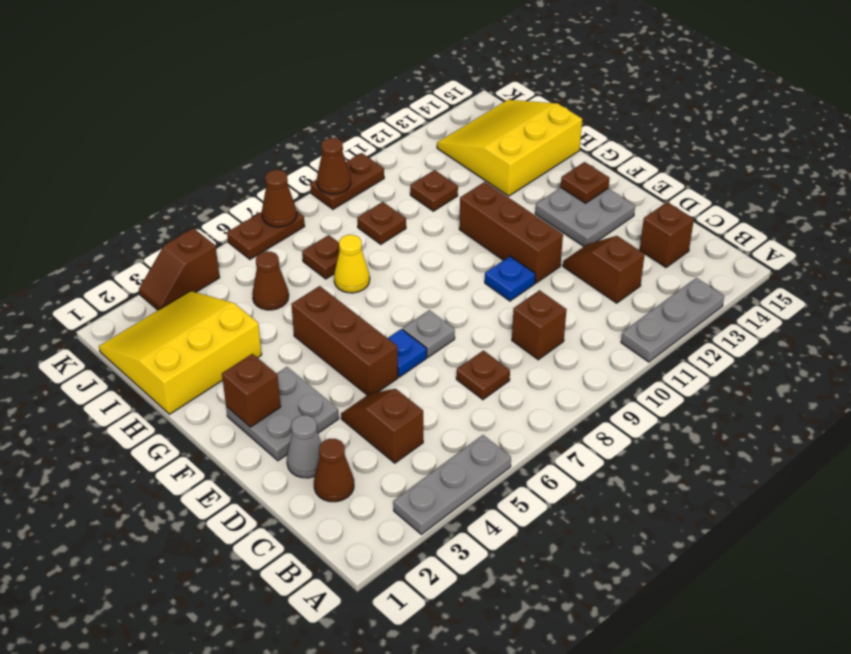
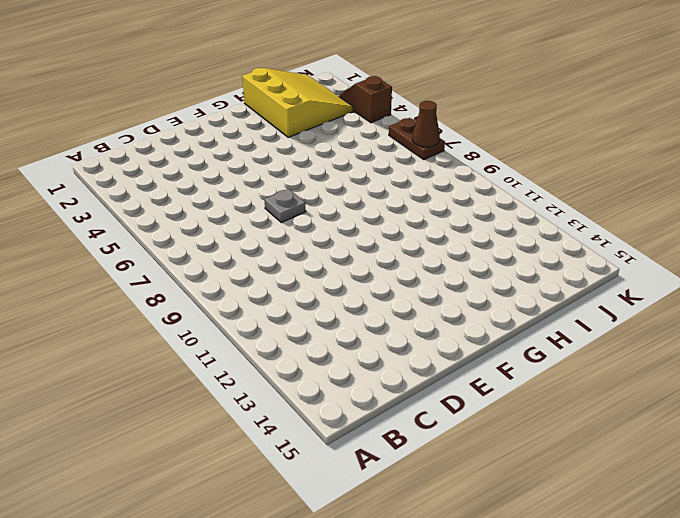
none -> grey plate A3:A5 level 1
none -> grey plate A11:A13 level 1
none -> brown cone C2 level 1
none -> brown slope C4:D4 level 1 top C

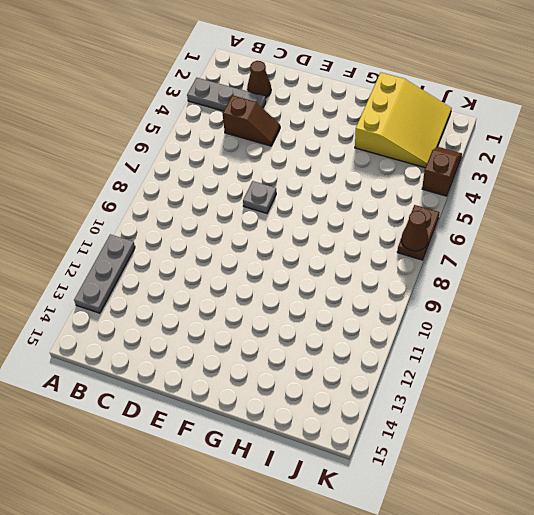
grey plate A3:C3 level 1 -> grey plate A3:A5 level 1
none -> brown plate C7 level 1
none -> brown brick C9 level 1
none -> brown slope C12:D12 level 1 top C
none -> brown brick C14 level 1

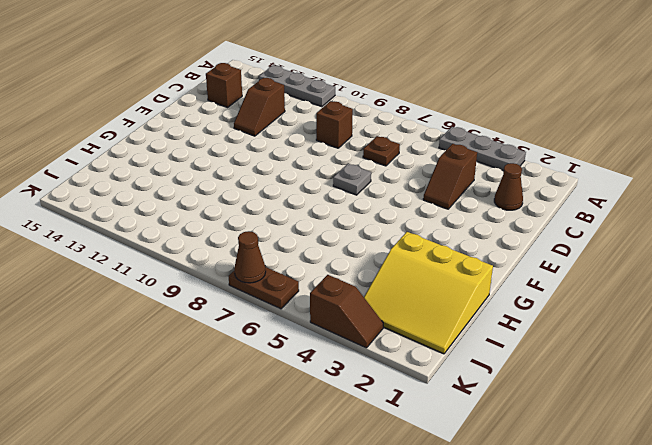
none -> grey cone D2 level 1
none -> grey plate E2:F3 level 1
none -> brown brick E5:G5 level 1
none -> blue plate E6 level 1

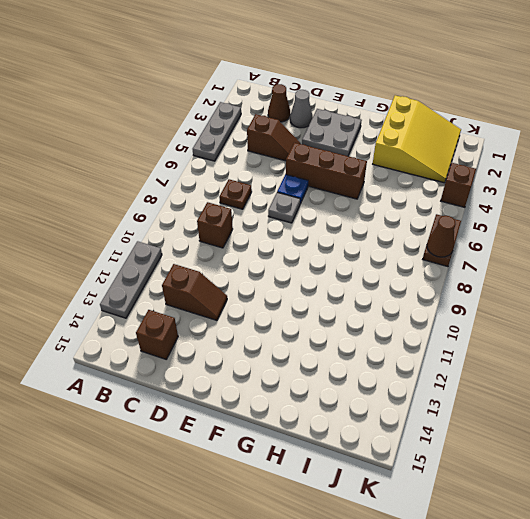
none -> blue plate E10 level 1
none -> brown brick E11:G11 level 1
none -> grey plate E13:F14 level 1
none -> yellow cone H7 level 1

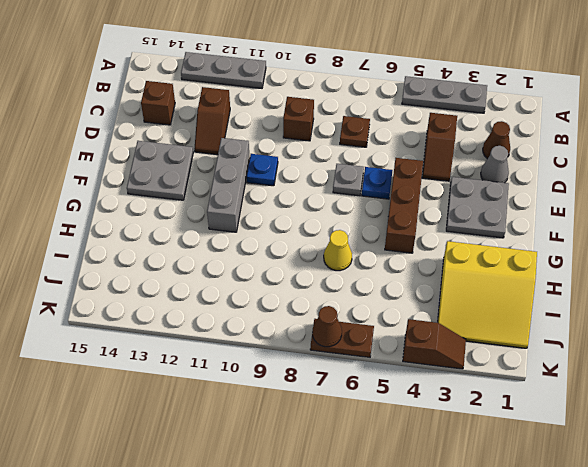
grey brick E11:G11 level 1 -> brown brick E11:G11 level 1
none -> yellow slope H13:J15 level 1 top H
none -> brown cone I5 level 1
none -> brown plate I7 level 1
none -> brown plate I9 level 1

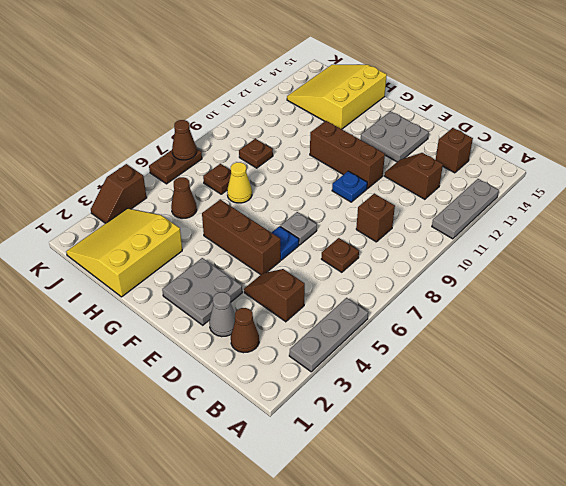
none -> brown plate I11 level 1
none -> brown plate K9:K10 level 1
none -> brown brick F2 level 2
none -> brown plate F14 level 2

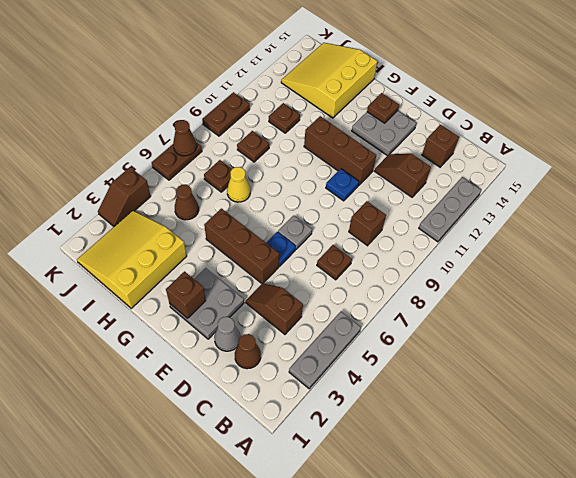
none -> brown cone K9 level 2

